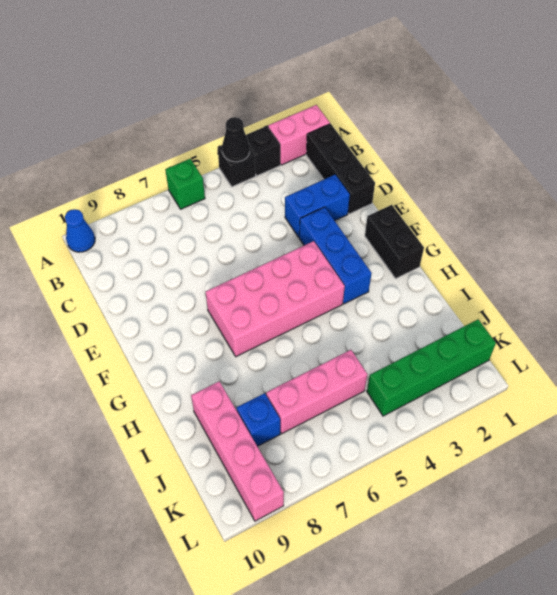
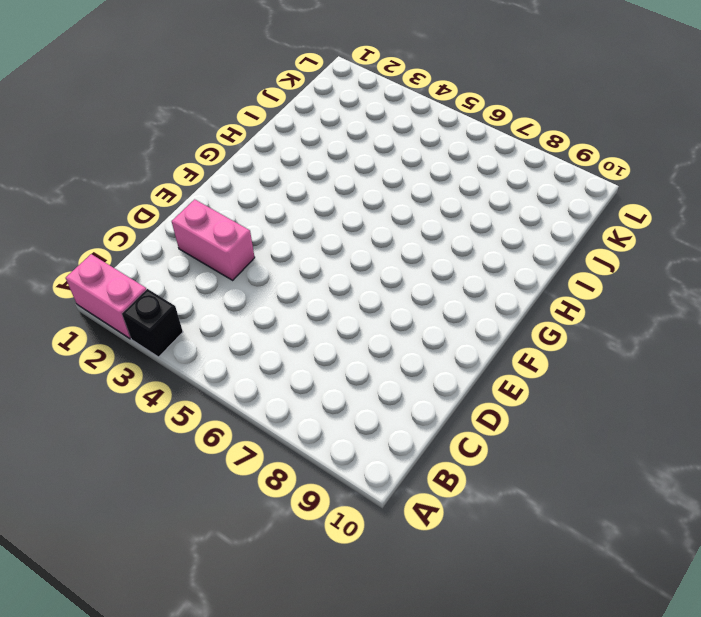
pink brick D2:D3 level 1 -> blue brick D2:D3 level 1
none -> black brick A4 level 1
none -> green brick A6 level 1
none -> blue cone A10 level 1

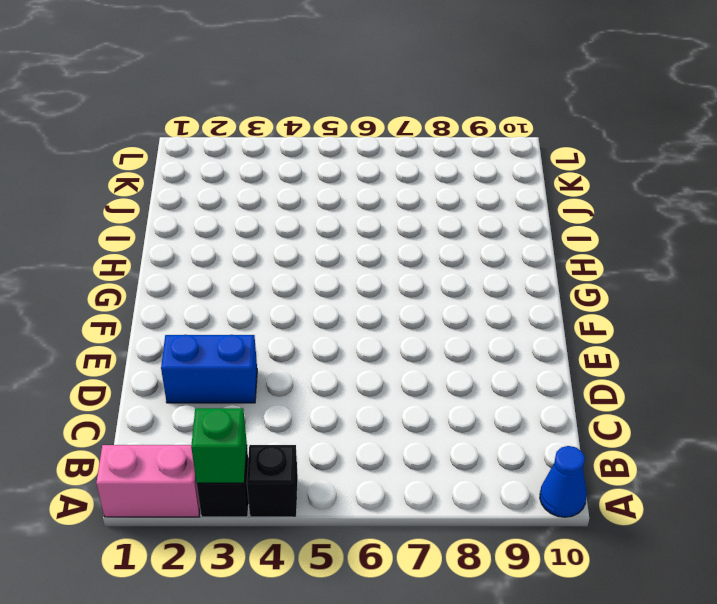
green brick A3 level 2 -> green brick A6 level 1
none -> black brick B1:D1 level 1
none -> blue brick E3:G3 level 1
none -> black brick F1:G1 level 1

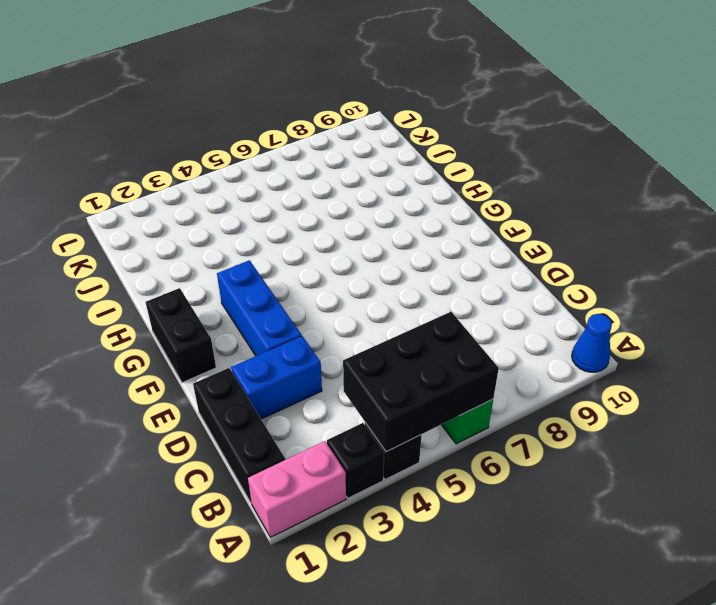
black brick A4:B6 level 2 -> black cone A4 level 2
none -> pink brick F4:G7 level 1
none -> pink brick I9:L9 level 1
none -> pink brick J5:J7 level 1

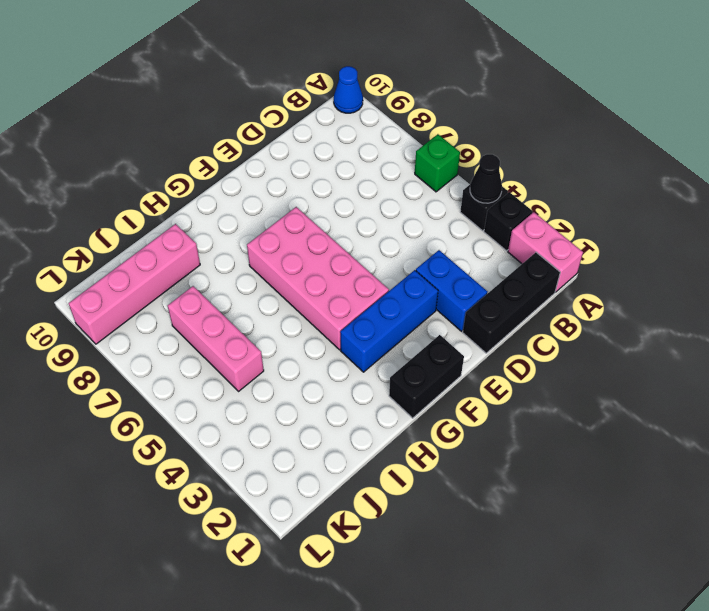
none -> blue brick J8 level 1
none -> green brick K1:K4 level 1

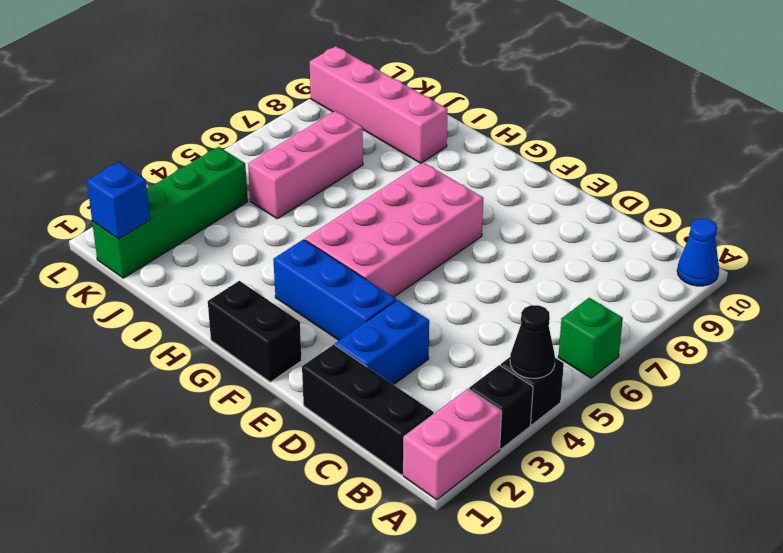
blue brick K1 level 2 -> blue brick J8 level 1

